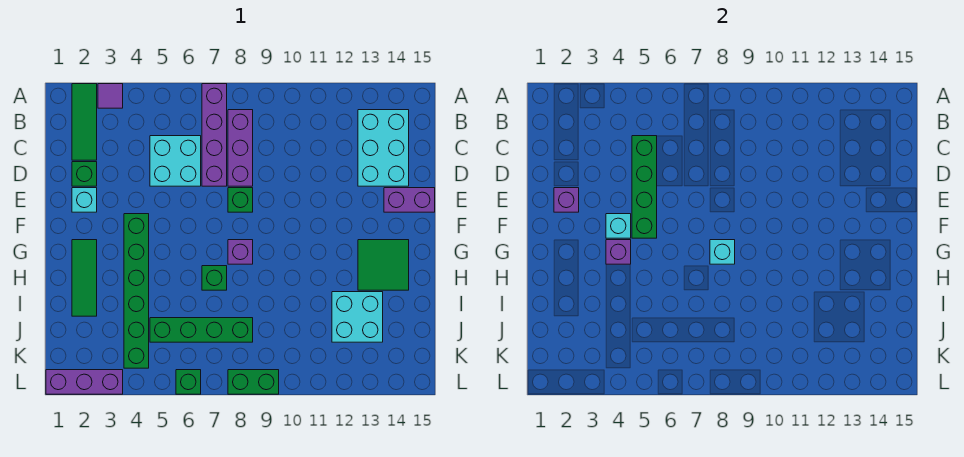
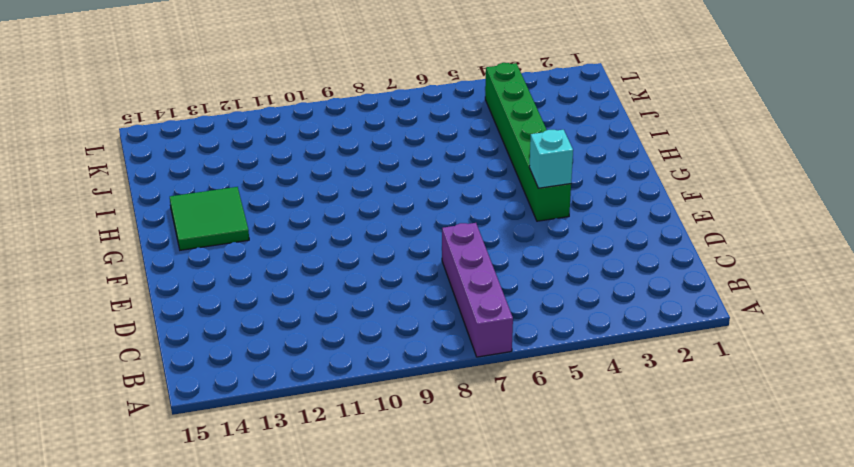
none -> green tile A2:C2 level 1
none -> purple tile A3 level 1
none -> purple brick B8:D8 level 1

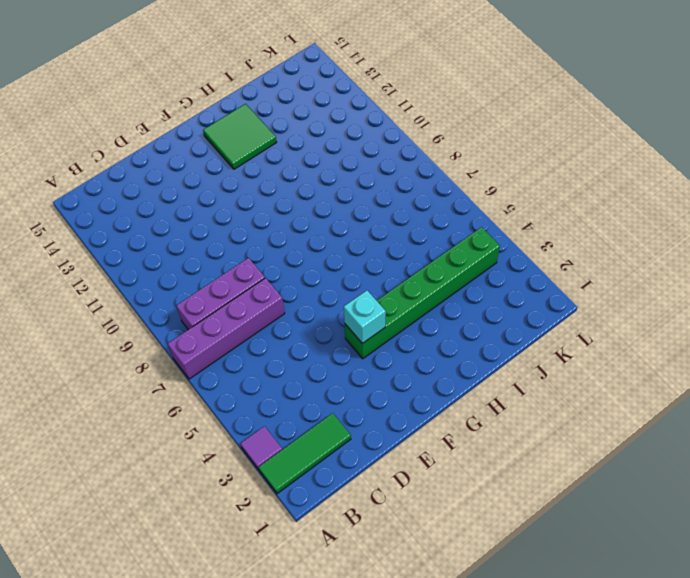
none -> cyan brick B13:D14 level 1
none -> cyan brick C5:D6 level 1
none -> green brick D2 level 1

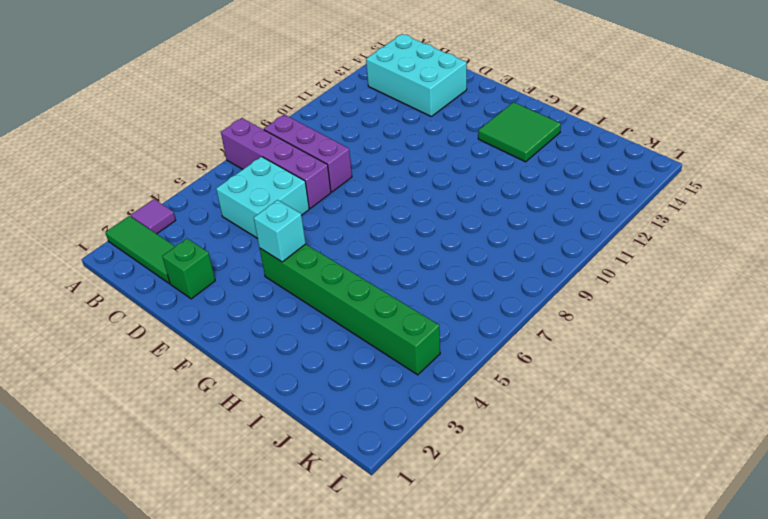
none -> cyan brick E2 level 1
none -> green brick E8 level 1
none -> purple brick E14:E15 level 1

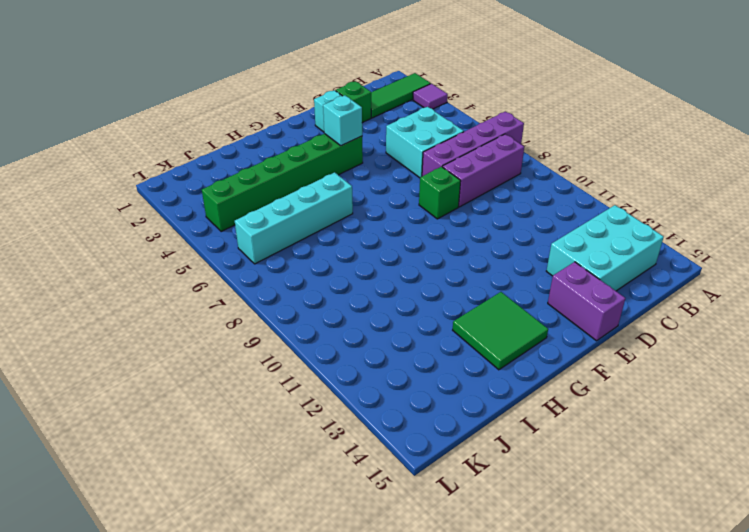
cyan brick H6:K6 level 1 -> green brick J5:J8 level 1
none -> green tile G2:I2 level 1
none -> purple brick G8 level 1
none -> green brick H7 level 1

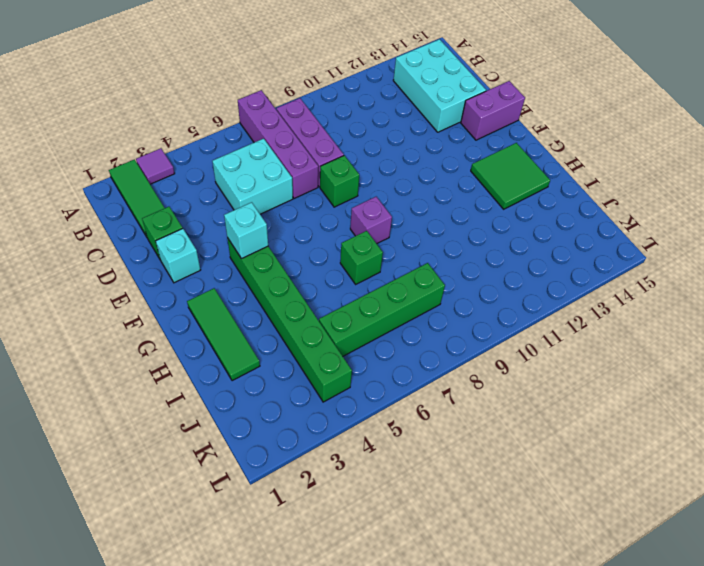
none -> cyan brick I12:J13 level 1
none -> purple brick L1:L3 level 1
none -> green brick L6 level 1

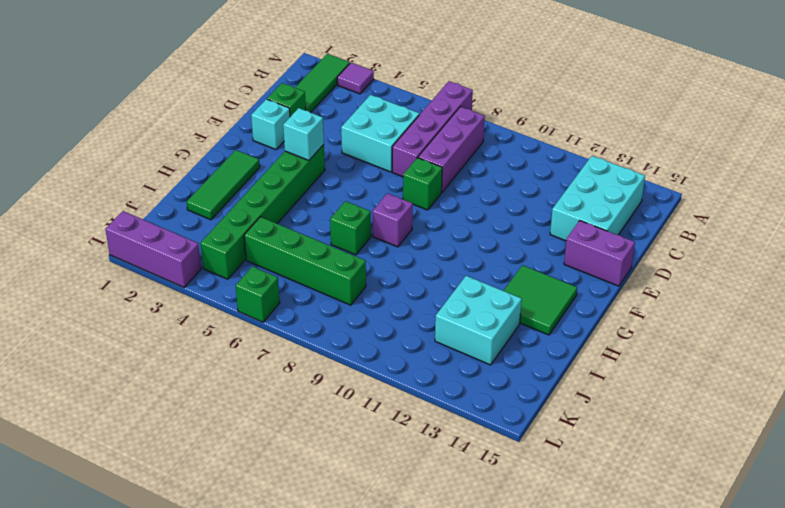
none -> green brick L8:L9 level 1
none -> green brick C5:F5 level 2
none -> purple brick E2 level 2

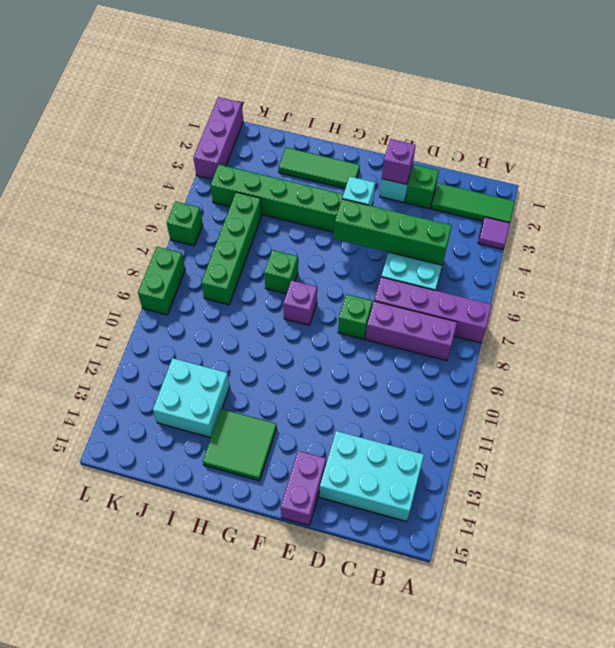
none -> purple brick G4 level 2
none -> cyan brick G8 level 2

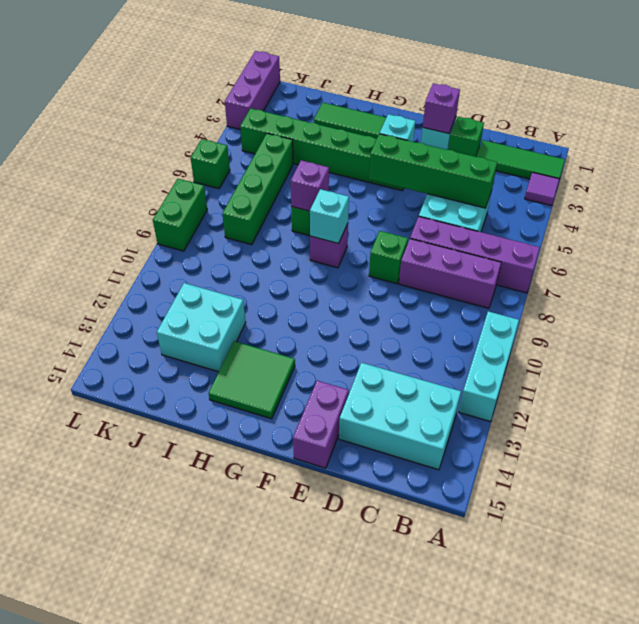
cyan brick A10:A12 level 1 -> none
purple brick H7 level 2 -> purple brick G4 level 2

